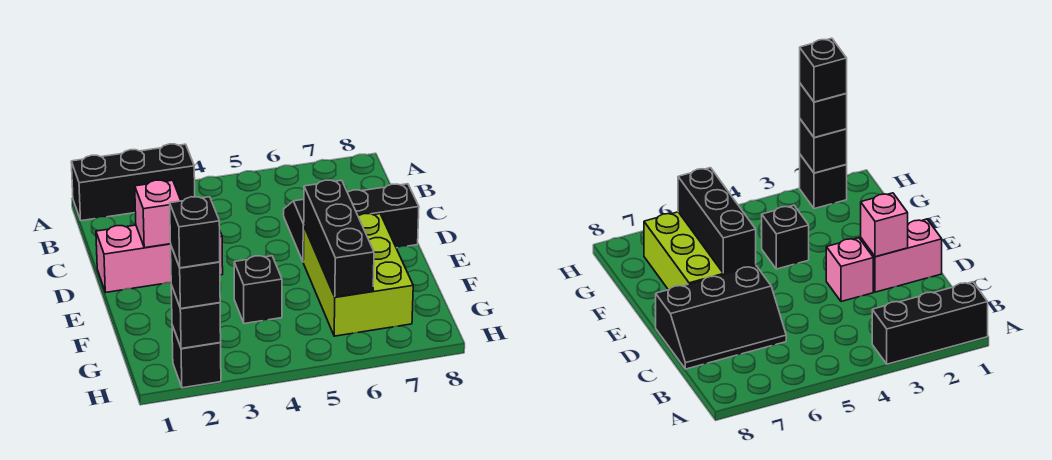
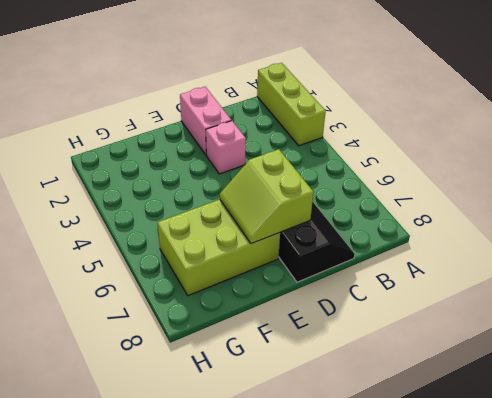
lime brick A1:A3 level 1 -> black brick A1:A3 level 1
lime slope D6:E7 level 2 top D -> black brick E6:G6 level 2
none -> black brick F4 level 1
none -> black brick H2 level 1
none -> pink brick D2 level 2

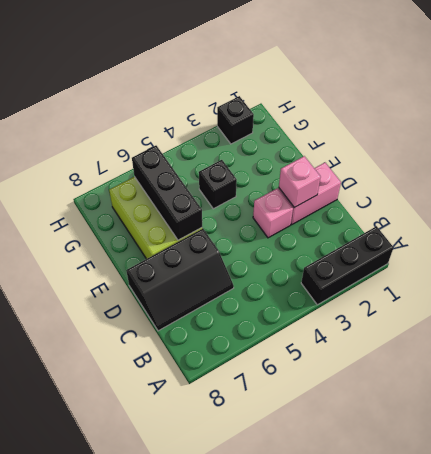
none -> black brick H2 level 2
none -> black brick H2 level 3
none -> black brick H2 level 4

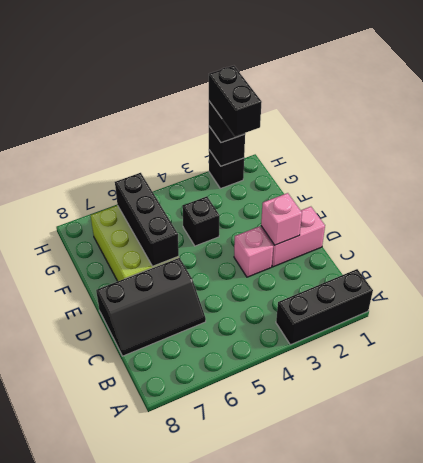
black brick G2:H2 level 4 -> black brick H2 level 4

